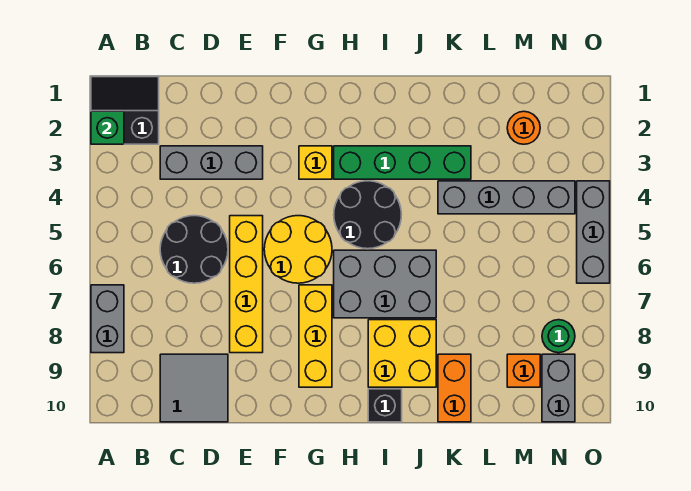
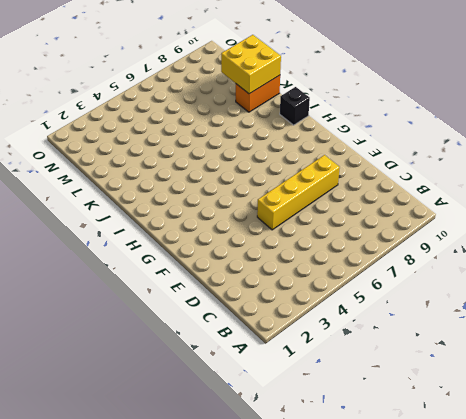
yellow brick K9:L10 level 2 -> yellow brick I8:J9 level 1
none -> black slope A1:B2 level 1 top 2
none -> grey brick A7:A8 level 1
none -> grey brick C3:E3 level 1

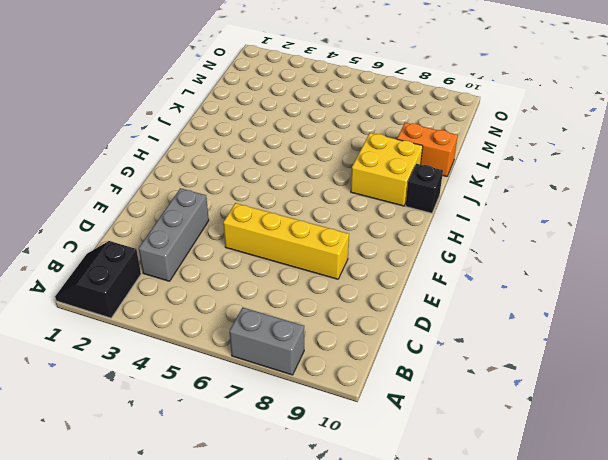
none -> black round brick C5:D6 level 1
none -> grey tile C9:D10 level 1
none -> yellow round brick F5:G6 level 1

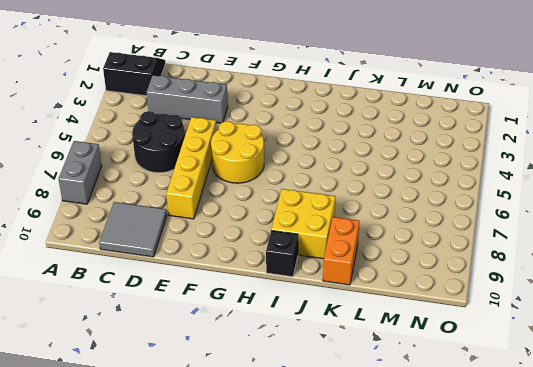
none -> yellow brick G3 level 1
none -> yellow brick G7:G9 level 1
none -> green brick H3:K3 level 1

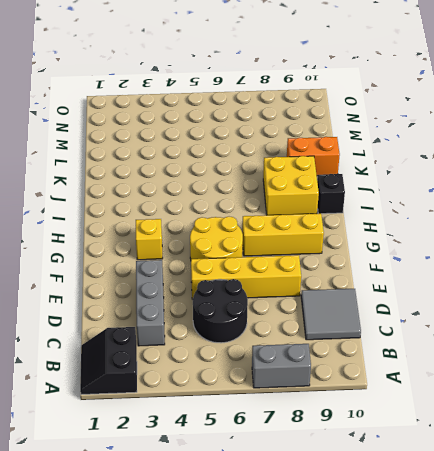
none -> green brick H3:K3 level 1
none -> black round brick H4:I5 level 1
none -> grey brick H6:J7 level 1

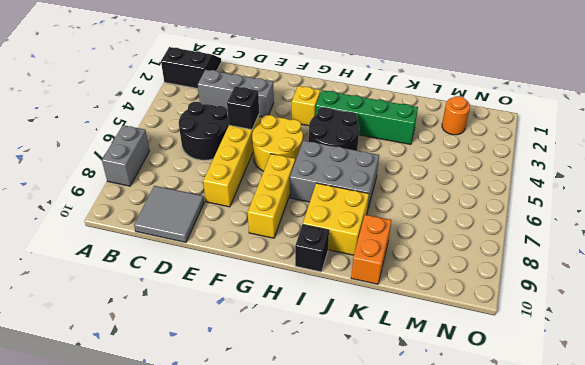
black brick E5 level 2 -> none
none -> grey brick K4:N4 level 1
none -> orange brick M9 level 1
none -> green round brick N8 level 1

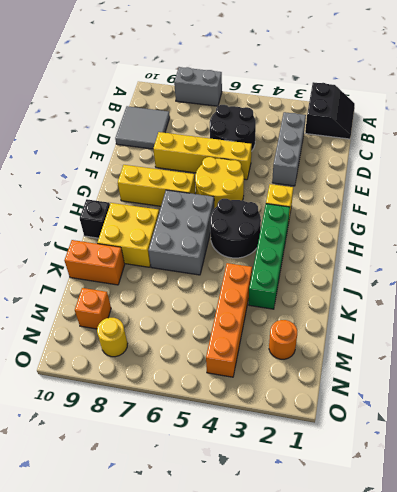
orange brick K4:N4 level 1 -> grey brick K4:N4 level 1
yellow round brick N8 level 1 -> green round brick N8 level 1
none -> grey brick N9:N10 level 1
none -> grey brick O4:O6 level 1
none -> green brick A2 level 2

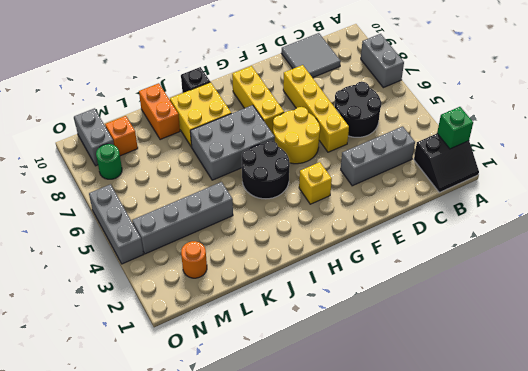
none -> green brick H3:K3 level 1

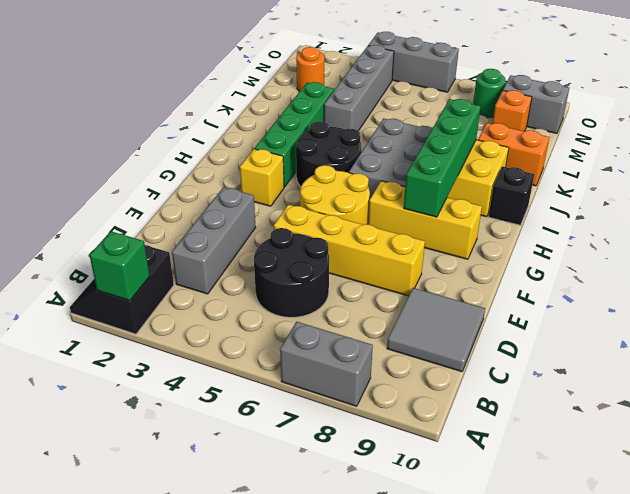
green brick G8:J8 level 2 -> none

